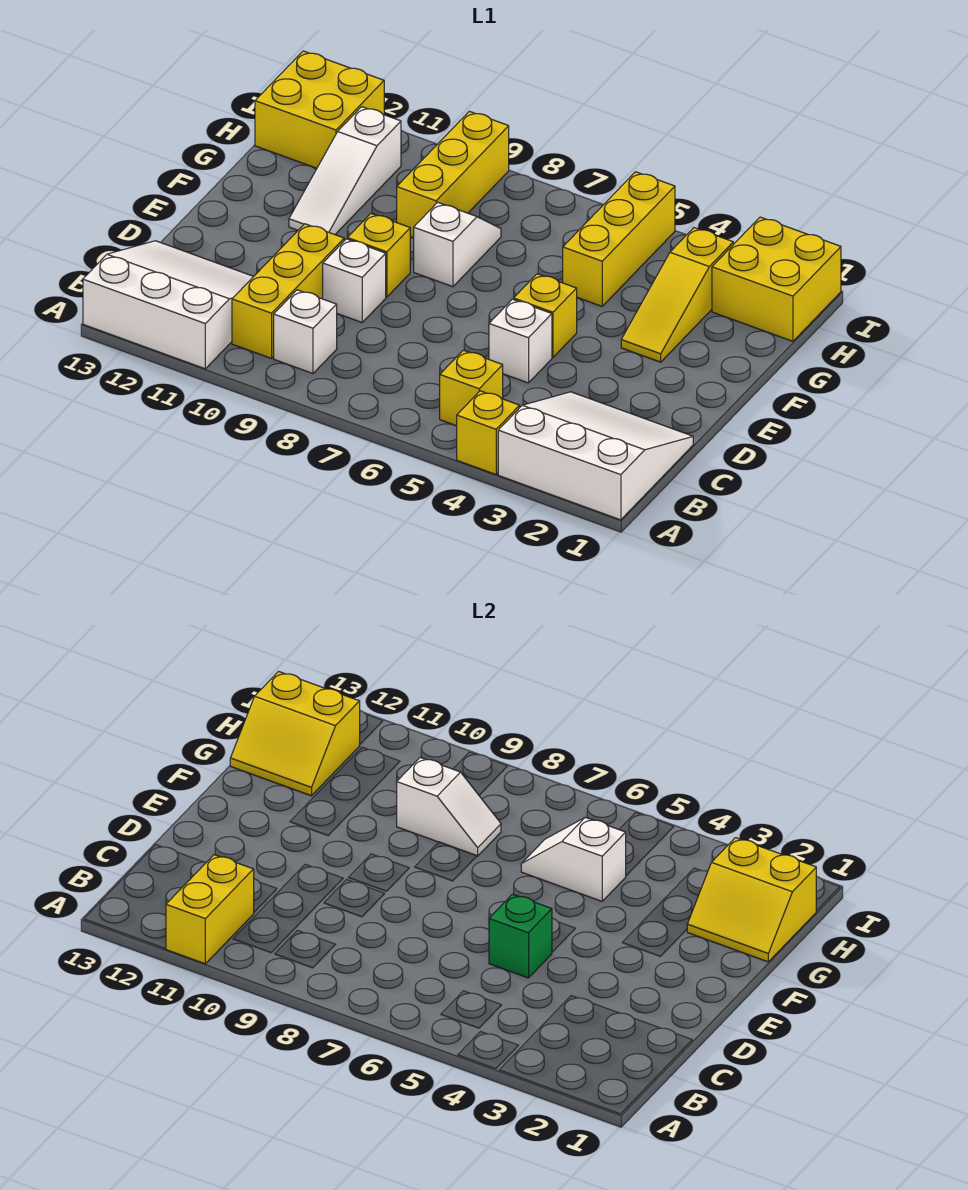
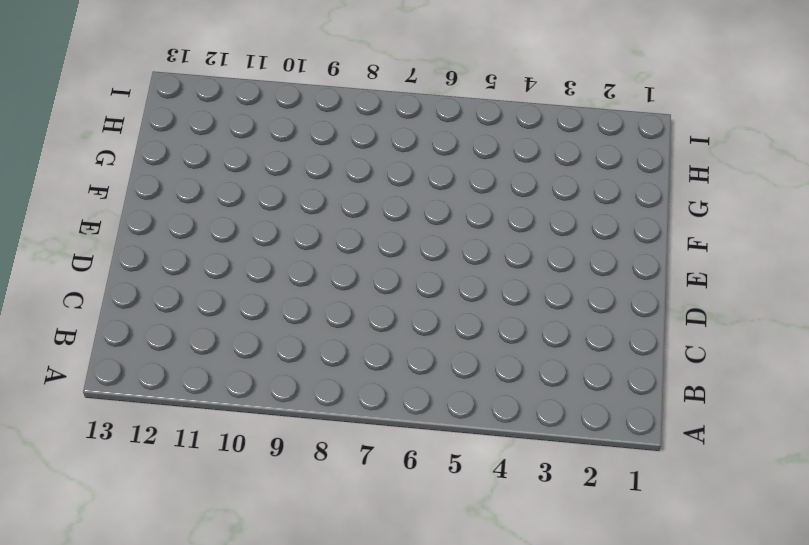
none -> white slope A1:C3 level 1 top A
none -> yellow brick A4 level 1
none -> white slope A11:C13 level 1 top A

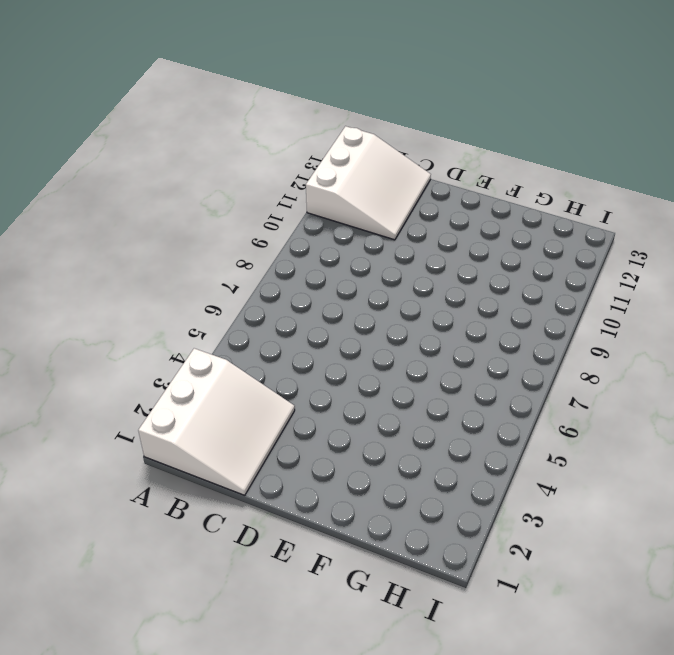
none -> yellow brick A4 level 1
none -> yellow brick B5 level 1
none -> white brick B9 level 1

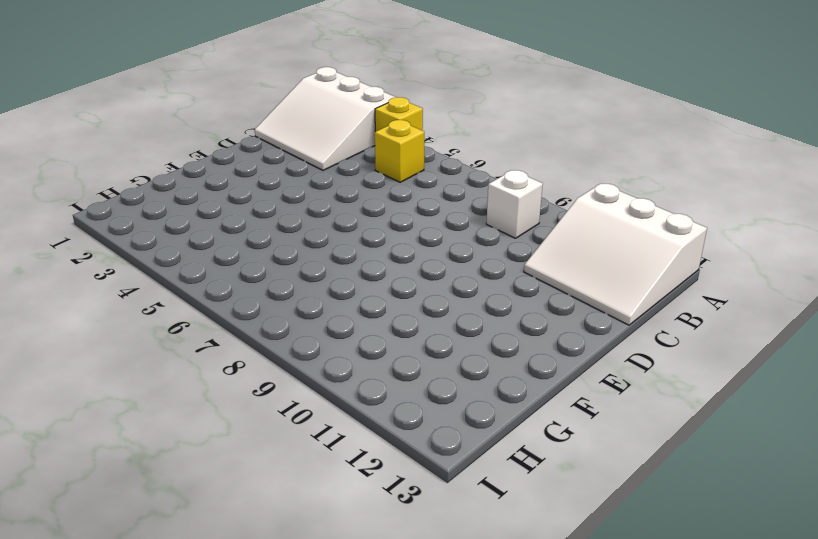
none -> yellow brick B10:D10 level 1
none -> white brick D5 level 1
none -> white brick D9 level 1

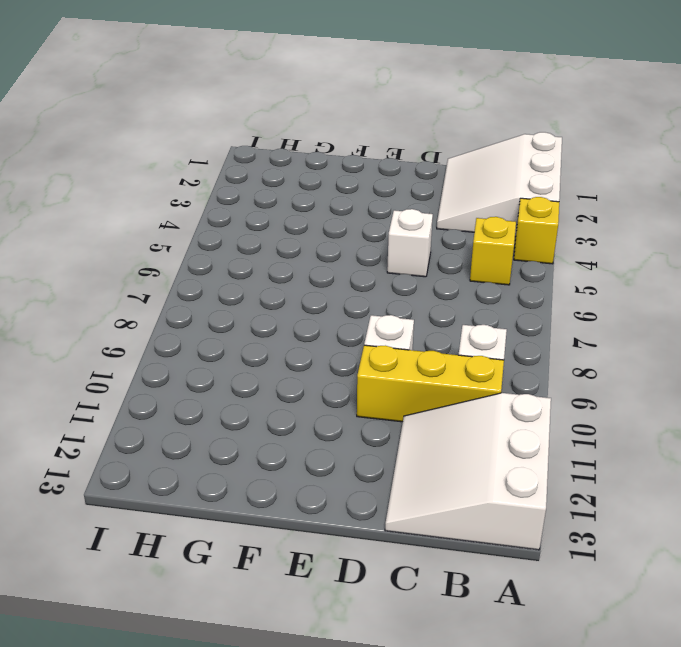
none -> yellow brick E5 level 1
none -> yellow brick E9 level 1
none -> yellow slope F3:H3 level 1 top H

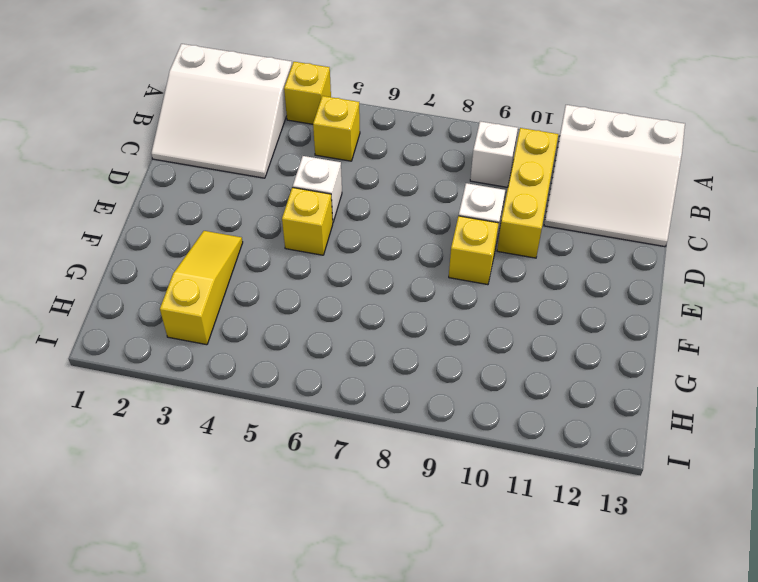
none -> white slope F8:G8 level 1 top F
none -> white slope F11:H11 level 1 top H
none -> yellow brick G5:I5 level 1

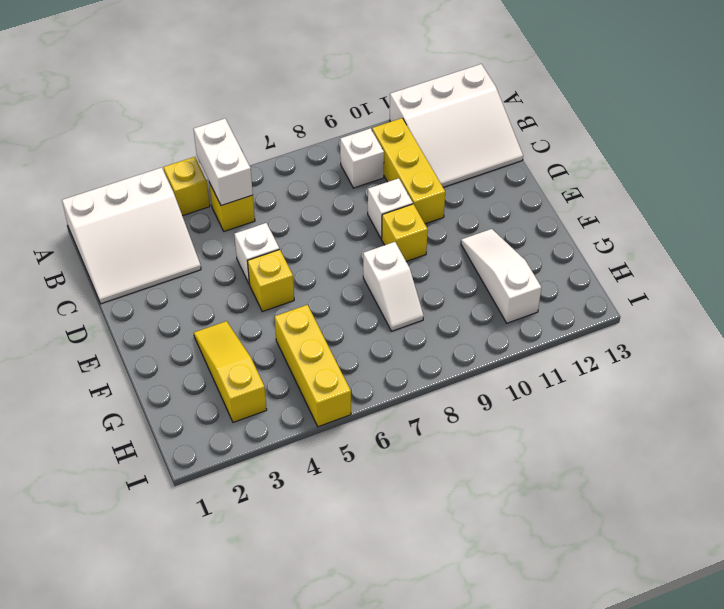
white brick A5:B5 level 2 -> none
none -> yellow brick G9:I9 level 1
none -> yellow brick H1:I2 level 1
none -> yellow brick H12:I13 level 1

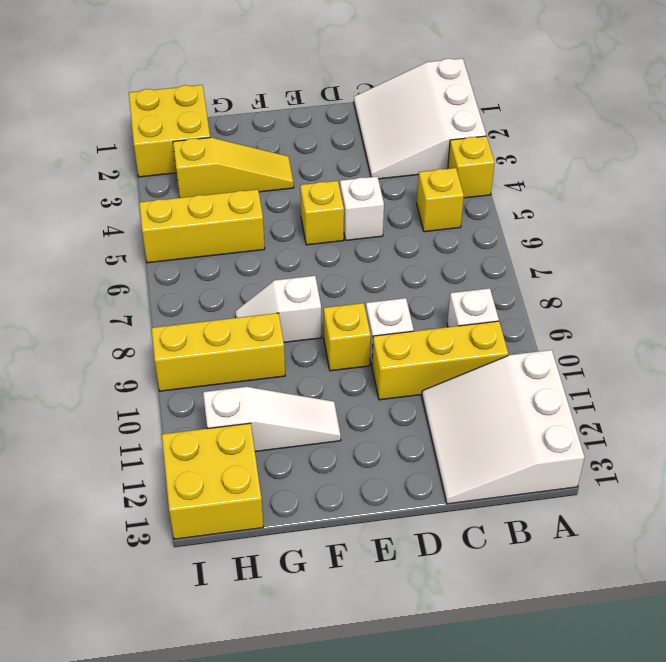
none -> yellow brick A11:B11 level 2
none -> green brick D5 level 2
none -> yellow slope G1:H2 level 2 top H

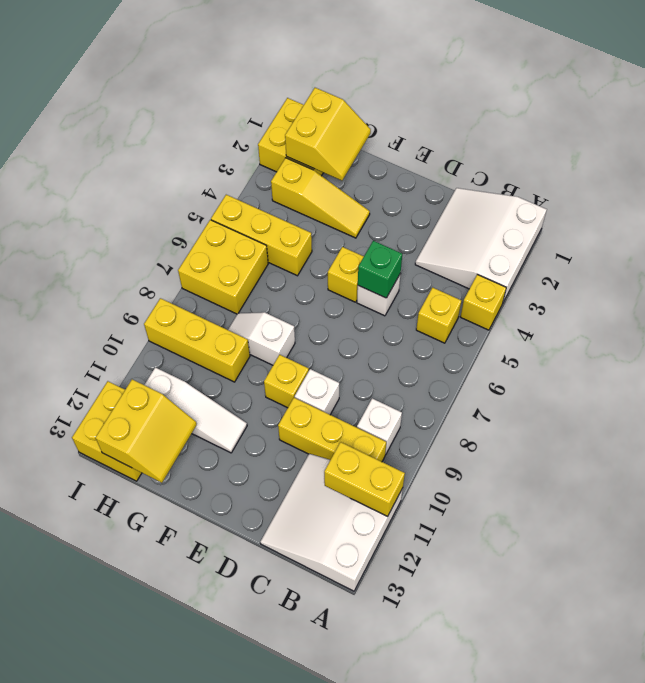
yellow brick H6:I7 level 1 -> none
none -> white slope G5:G6 level 2 top 5
none -> white slope G8:G9 level 2 top 9

